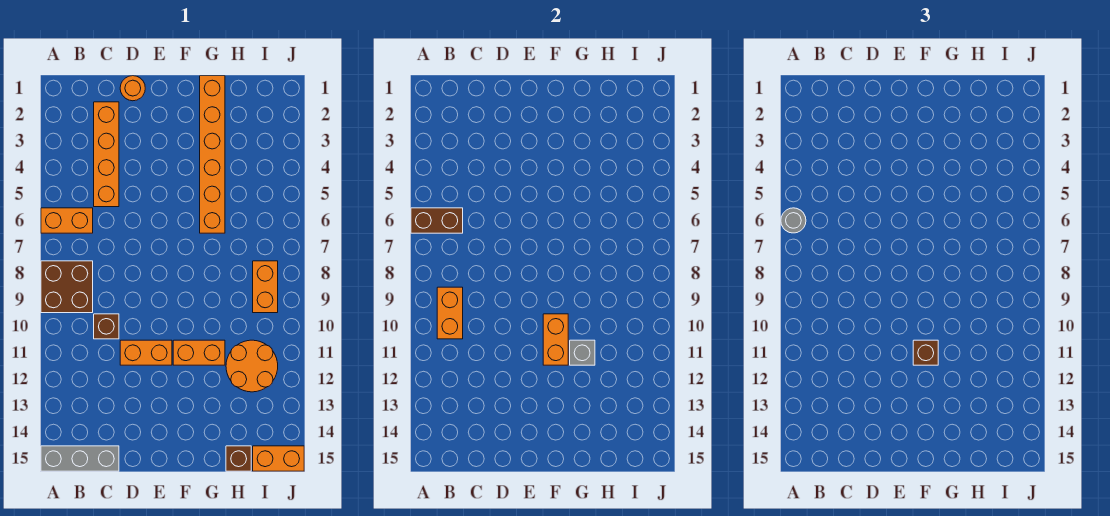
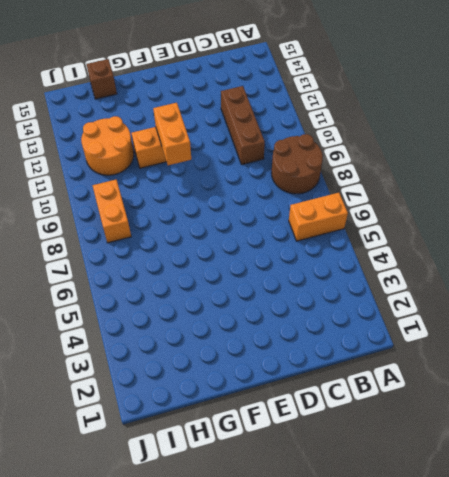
brown round brick A8:B9 level 1 -> brown brick A8:B9 level 1
brown brick C10:C12 level 1 -> brown brick C10 level 1
none -> grey brick A15:C15 level 1
none -> orange brick C2:C5 level 1
none -> orange round brick D1 level 1

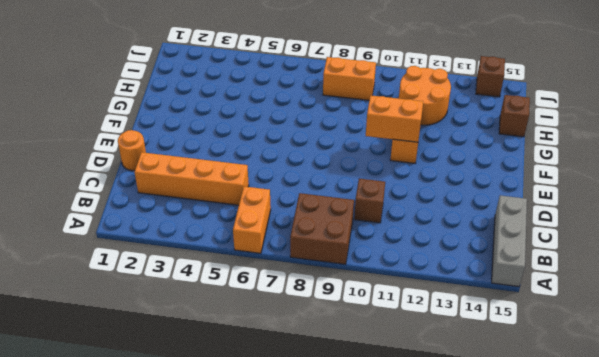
brown brick J14 level 1 -> brown brick F11 level 3
none -> orange brick D11:E11 level 1
none -> orange brick G1:G6 level 1
none -> orange brick I15:J15 level 1

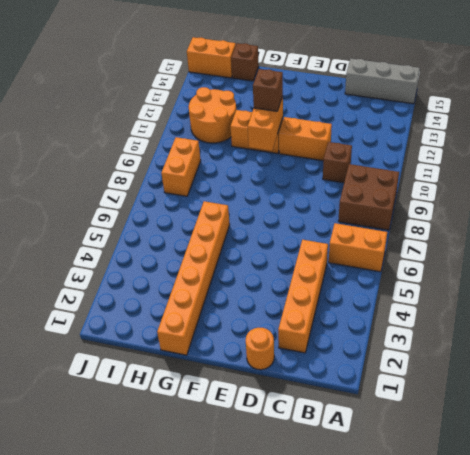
none -> brown brick A6:B6 level 2
none -> orange brick B9:B10 level 2
none -> grey brick G11 level 2

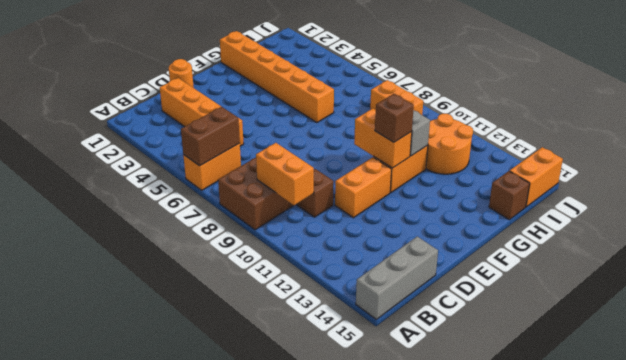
none -> grey round brick A6 level 3

